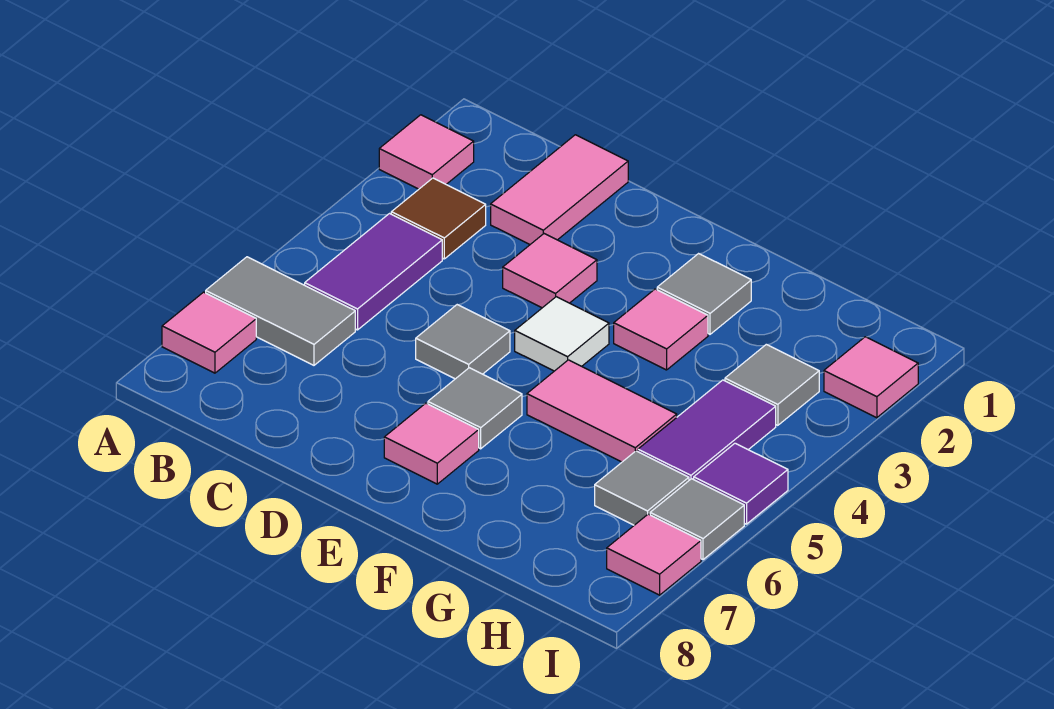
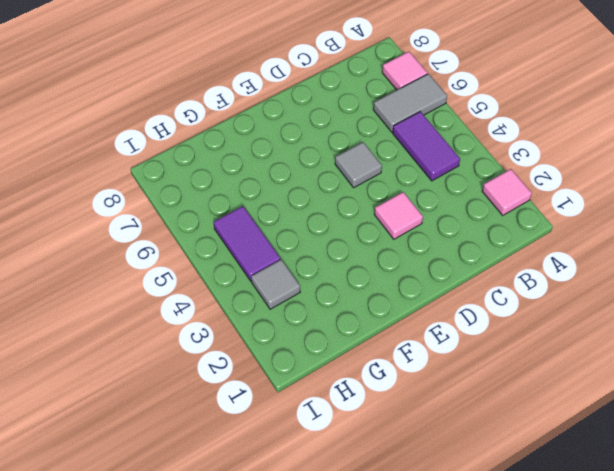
none -> brown tile B3 level 1
none -> pink tile C1:C2 level 1
none -> white tile E4 level 1

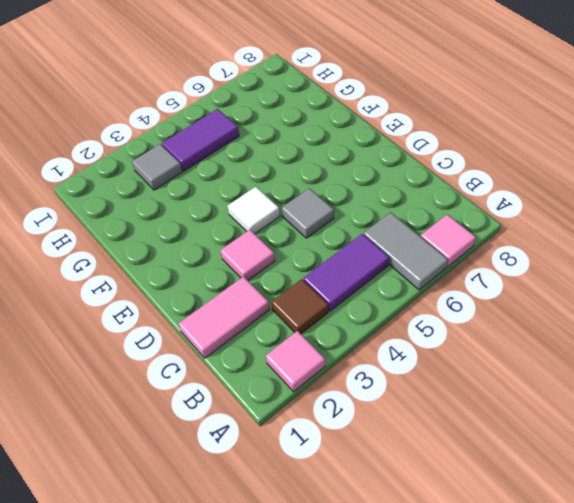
none -> grey tile E6 level 1
none -> pink tile E7 level 1
none -> grey tile F2 level 1

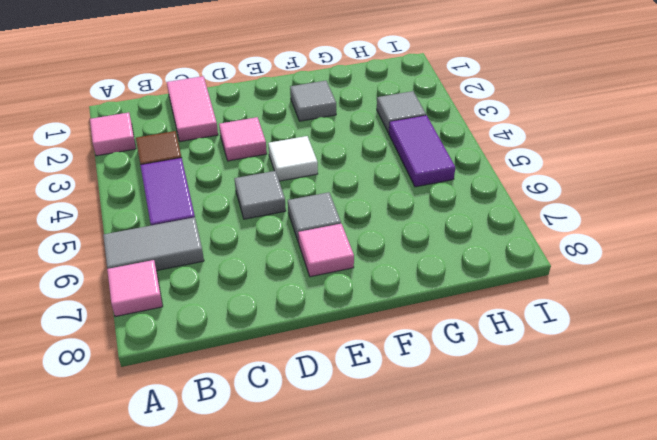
none -> pink tile F3 level 1
none -> pink tile F5:G5 level 1
none -> grey tile H6 level 1

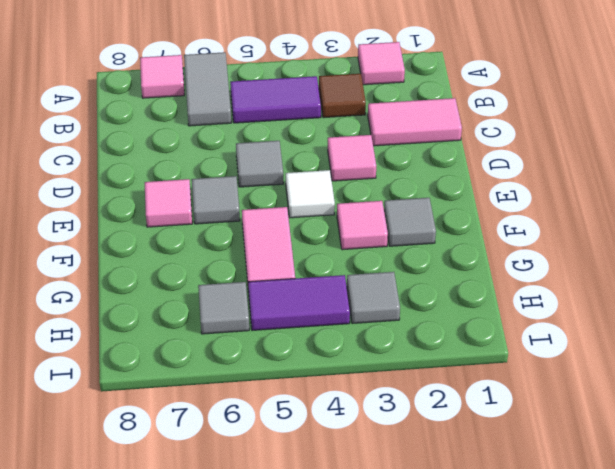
none -> pink tile I2 level 1
none -> purple tile I5 level 1
none -> grey tile I6 level 1

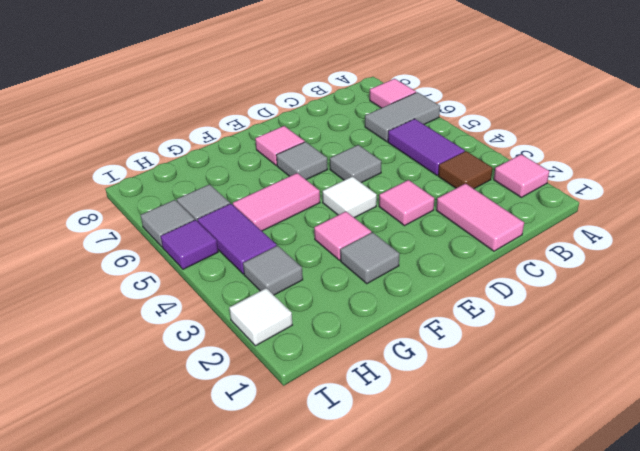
white tile I2 level 1 -> pink tile I2 level 1
none -> pink tile I7 level 1

